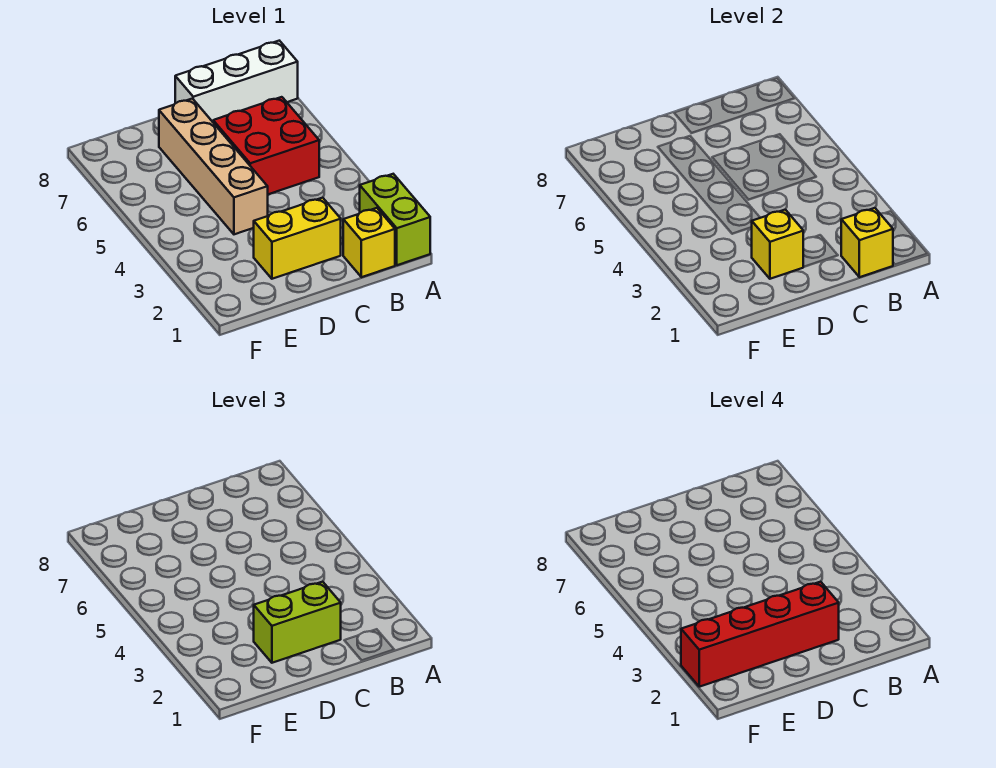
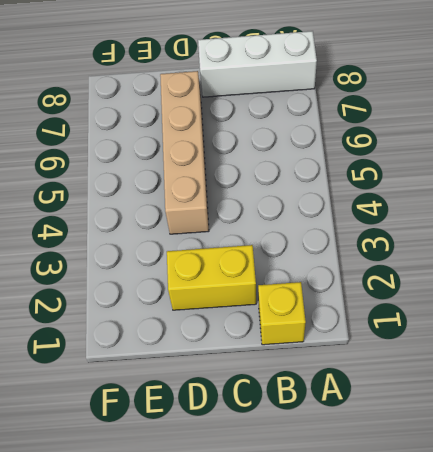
none -> lime brick A1:A2 level 1
none -> red brick B5:C6 level 1

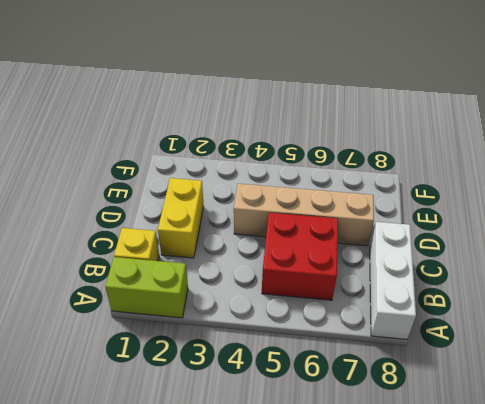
none -> yellow brick B1 level 2
none -> yellow brick D2 level 2

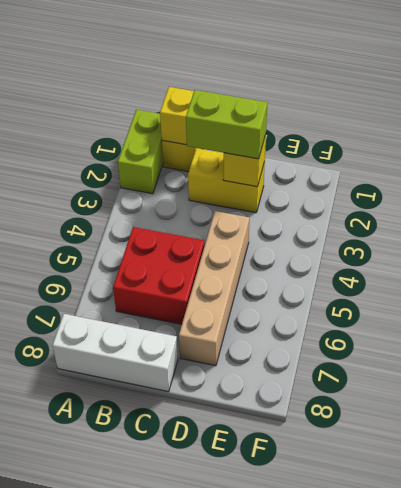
none -> red brick C2:F2 level 4

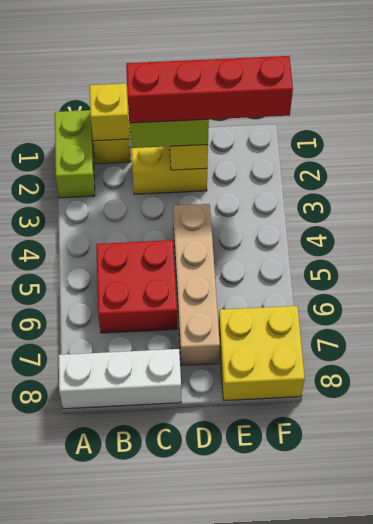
yellow brick E7:F8 level 1 -> none

